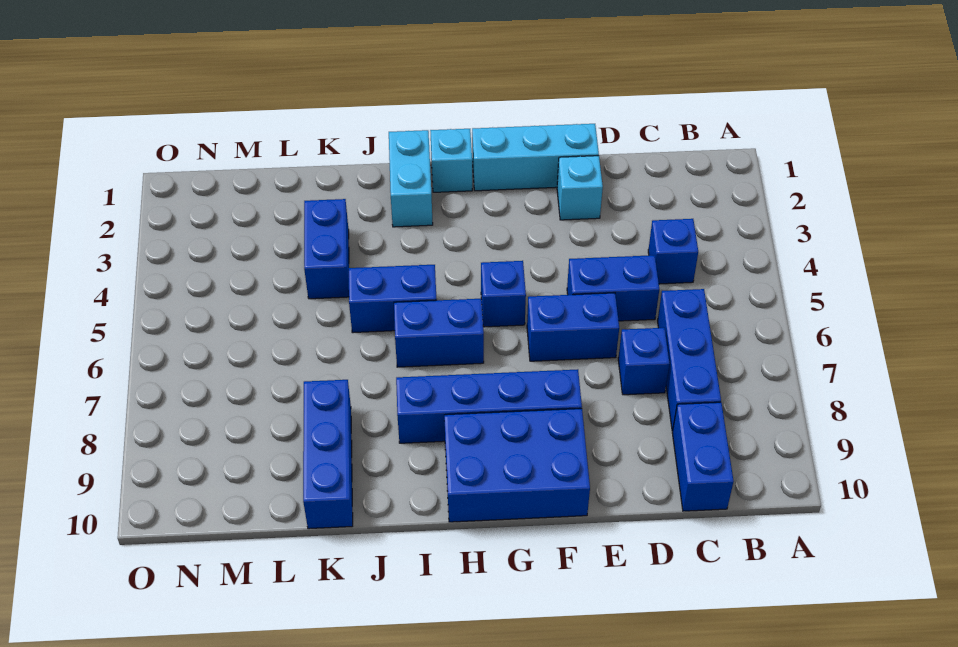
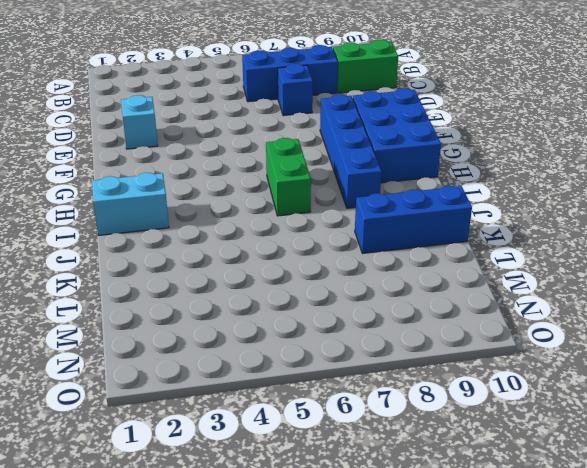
green brick C9:C10 level 1 -> blue brick C9:C10 level 1
green brick H6:I6 level 1 -> blue brick H6:I6 level 1
none -> blue brick C4 level 1
none -> blue brick D5:E5 level 1
none -> cyan brick E1:G1 level 1

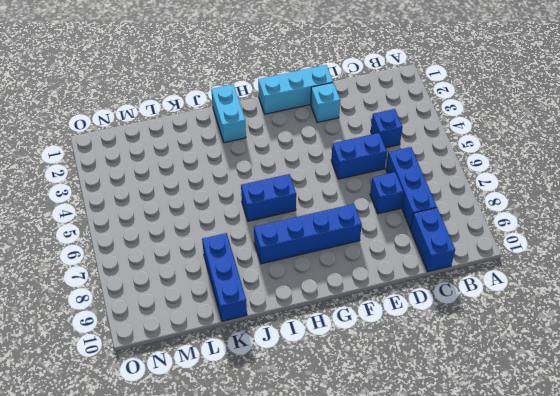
none -> blue brick E6:F6 level 1
none -> blue brick F9:H10 level 1
none -> blue brick G5 level 1

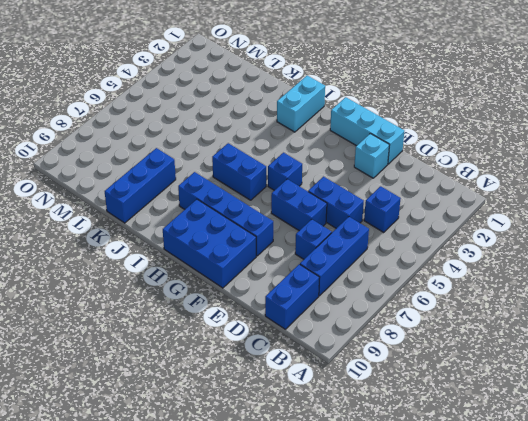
none -> cyan brick H1 level 1
none -> blue brick I5:J5 level 1
none -> blue brick K3:K4 level 1

